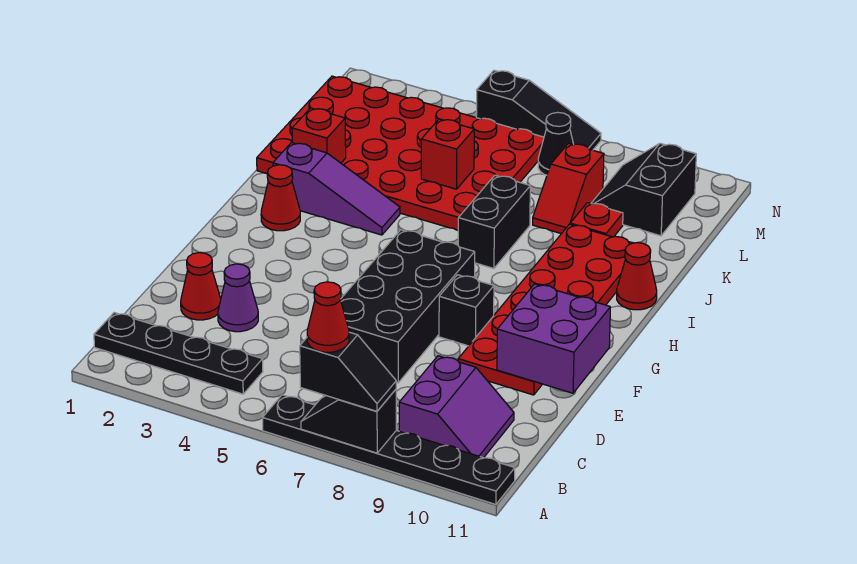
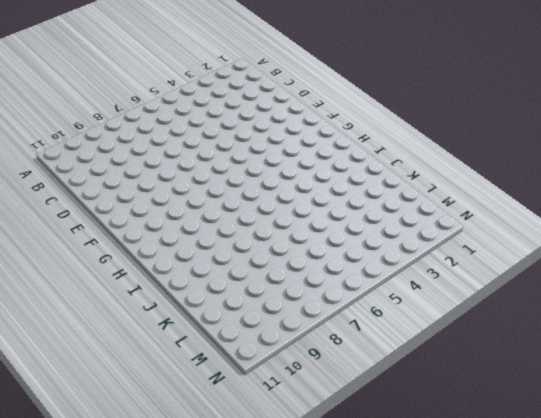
none -> black plate A6:A11 level 1
none -> black plate B1:B4 level 1
none -> purple slope B9:C10 level 1 top 9

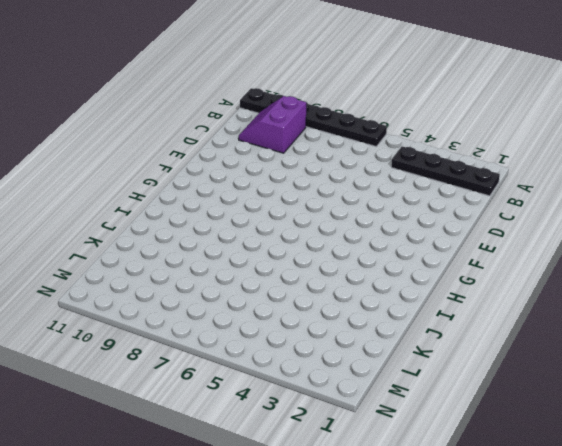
none -> red cone D2 level 1
none -> purple cone D3 level 1
none -> black brick D6:G7 level 1

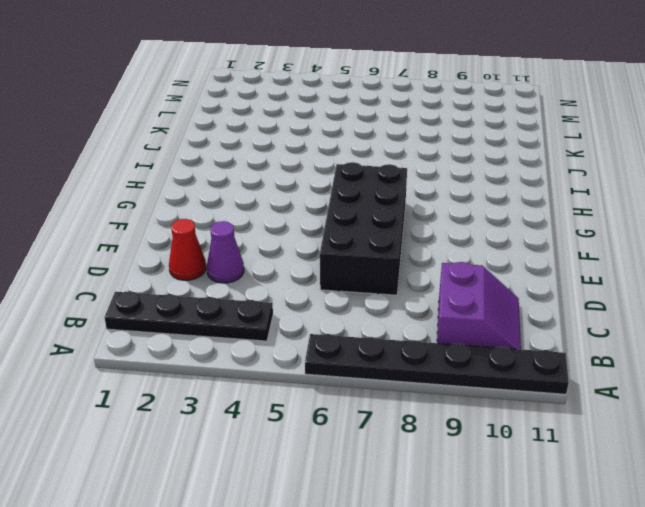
none -> red plate E9:J10 level 1
none -> black brick F8 level 1
none -> red cone H2 level 1

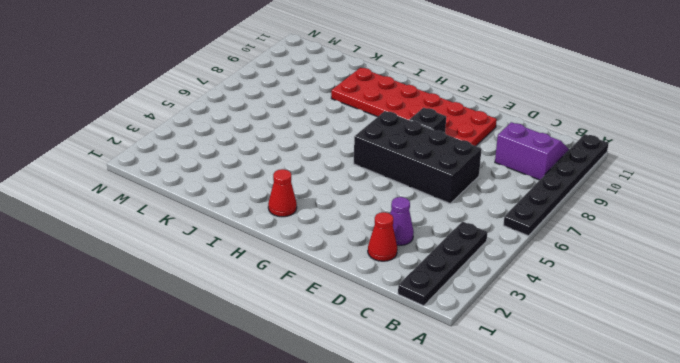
none -> purple slope I2:I4 level 1 top 2
none -> black brick I7:J7 level 1
none -> red cone I11 level 1

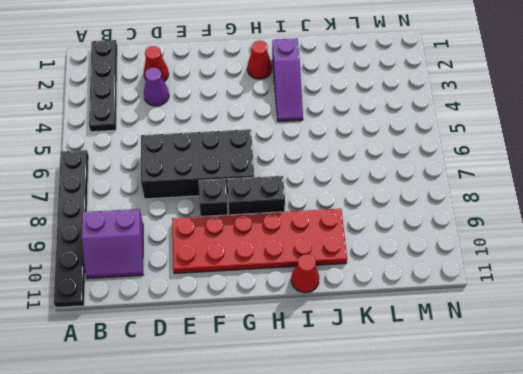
black brick G8:H8 level 1 -> black brick I7:J7 level 1
none -> red plate J1:M6 level 1
none -> red slope K8:L8 level 1 top L
none -> red plate K9 level 1

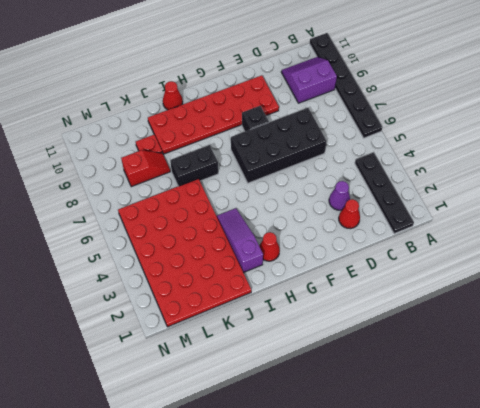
none -> black slope L9:M10 level 1 top 10
none -> black cone M7 level 1
none -> black slope N5:N7 level 1 top 5

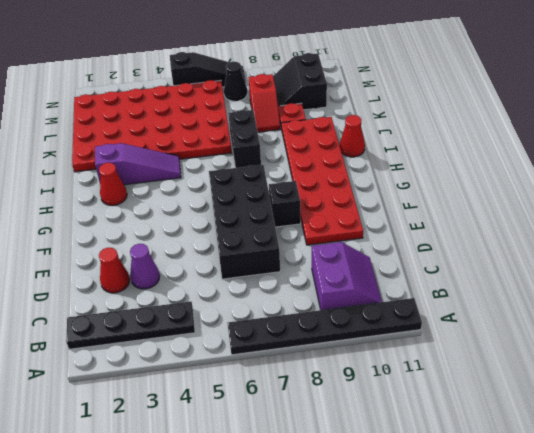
none -> black slope A7:A8 level 2 top 8
none -> purple brick E10:F11 level 2
none -> red brick J2 level 2

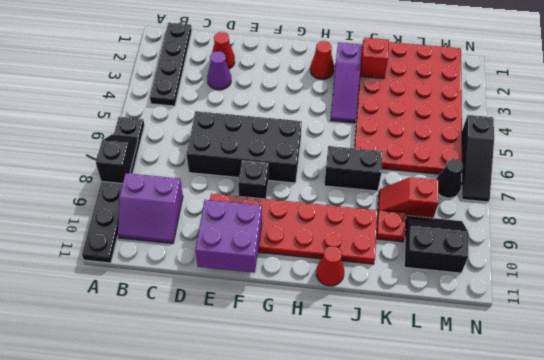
none -> red brick K5 level 2
none -> black slope A7:A8 level 3 top 7
none -> red cone A7 level 4

